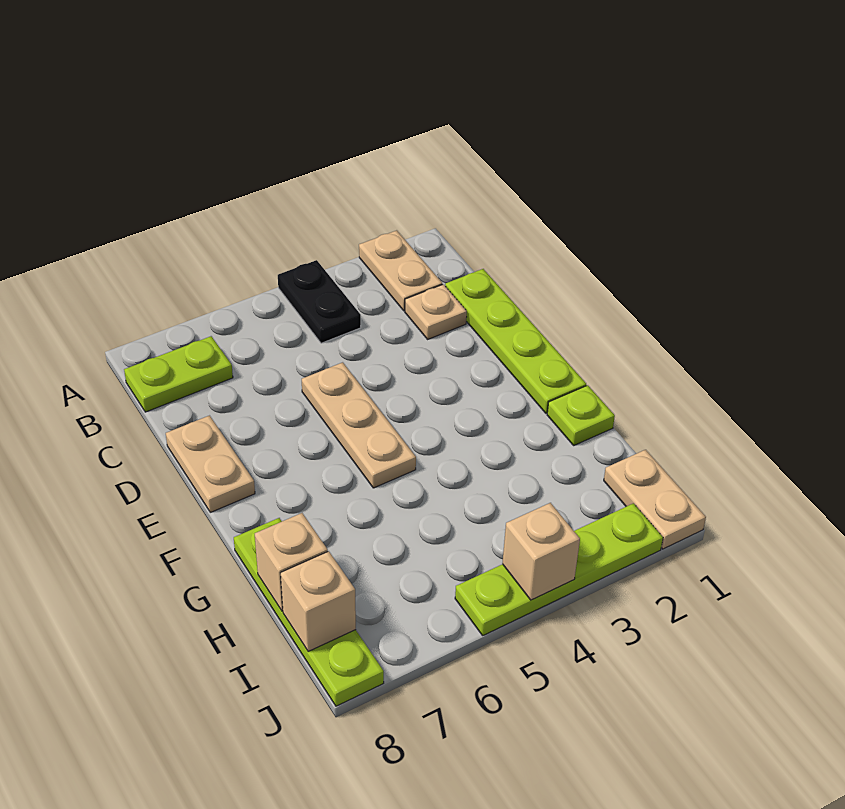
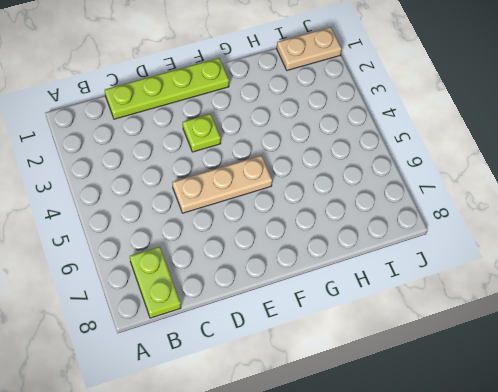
lime plate E3 level 1 -> lime plate G1 level 1
none -> tan plate A2:B2 level 1
none -> black plate A4:B4 level 1
none -> tan plate C2 level 1

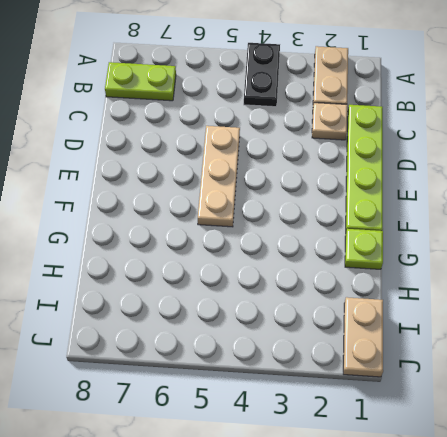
none -> tan plate D8:E8 level 1
none -> lime plate G8:J8 level 1
none -> lime plate J2:J5 level 1

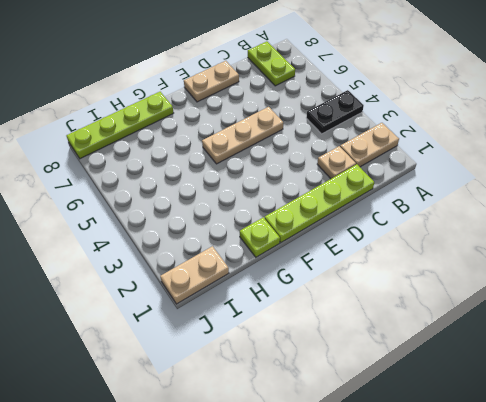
none -> lime plate J2:J5 level 1
none -> tan brick H8 level 2
none -> tan brick I8 level 2

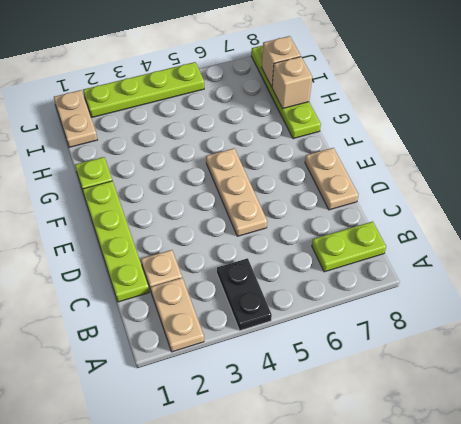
none -> tan brick J4 level 2

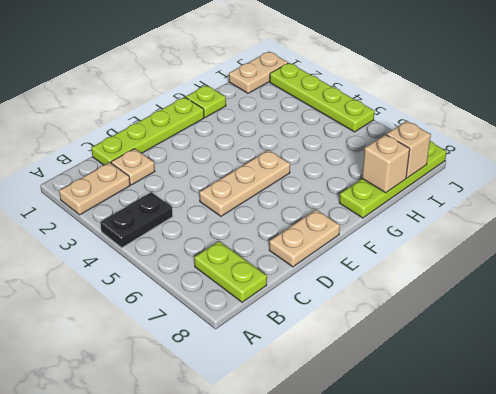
none -> tan brick J4 level 2

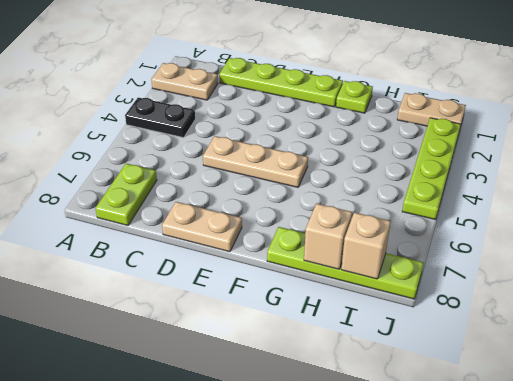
none -> tan plate C2 level 1
none -> tan brick J4 level 2

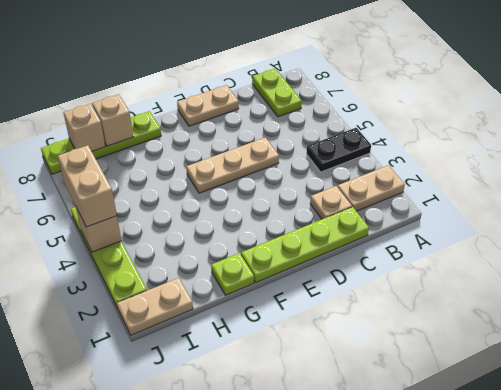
tan brick J4:J5 level 3 -> none

